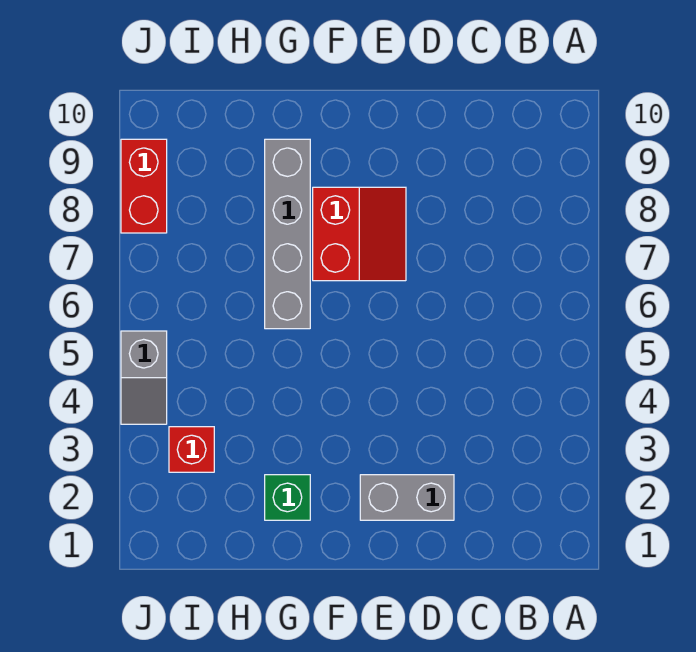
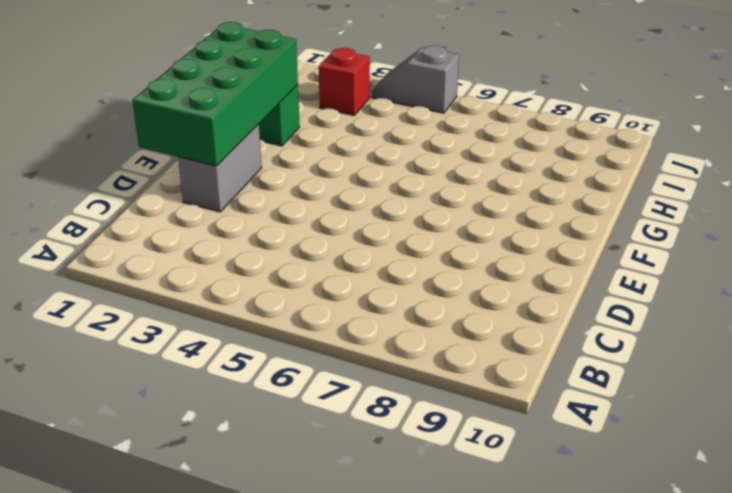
green brick D1:G2 level 2 -> none
none -> red slope E7:F8 level 1 top F
none -> grey brick G6:G9 level 1

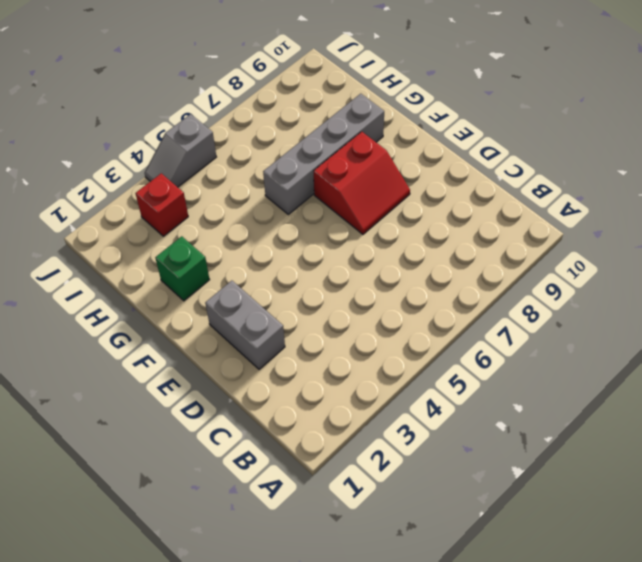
none -> red brick J8:J9 level 1

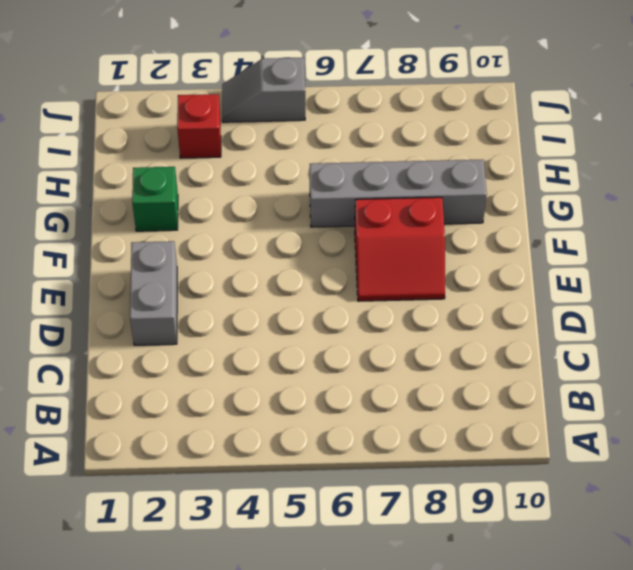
none -> red brick J8:J9 level 1

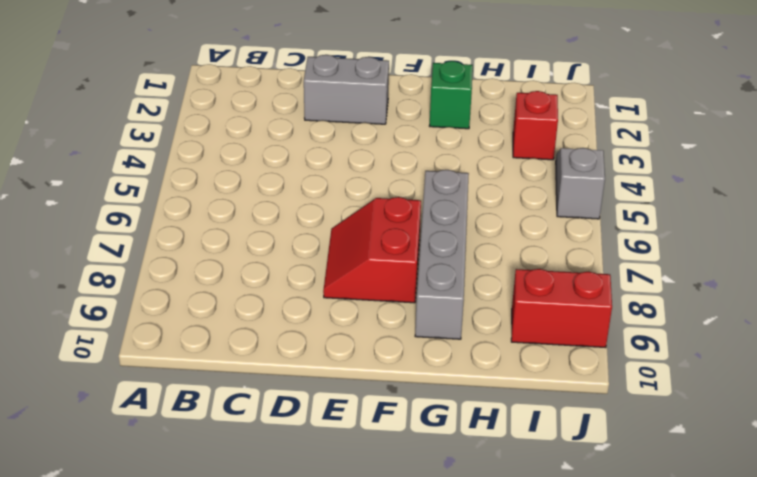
red brick I9:J9 level 1 -> red brick J8:J9 level 1

